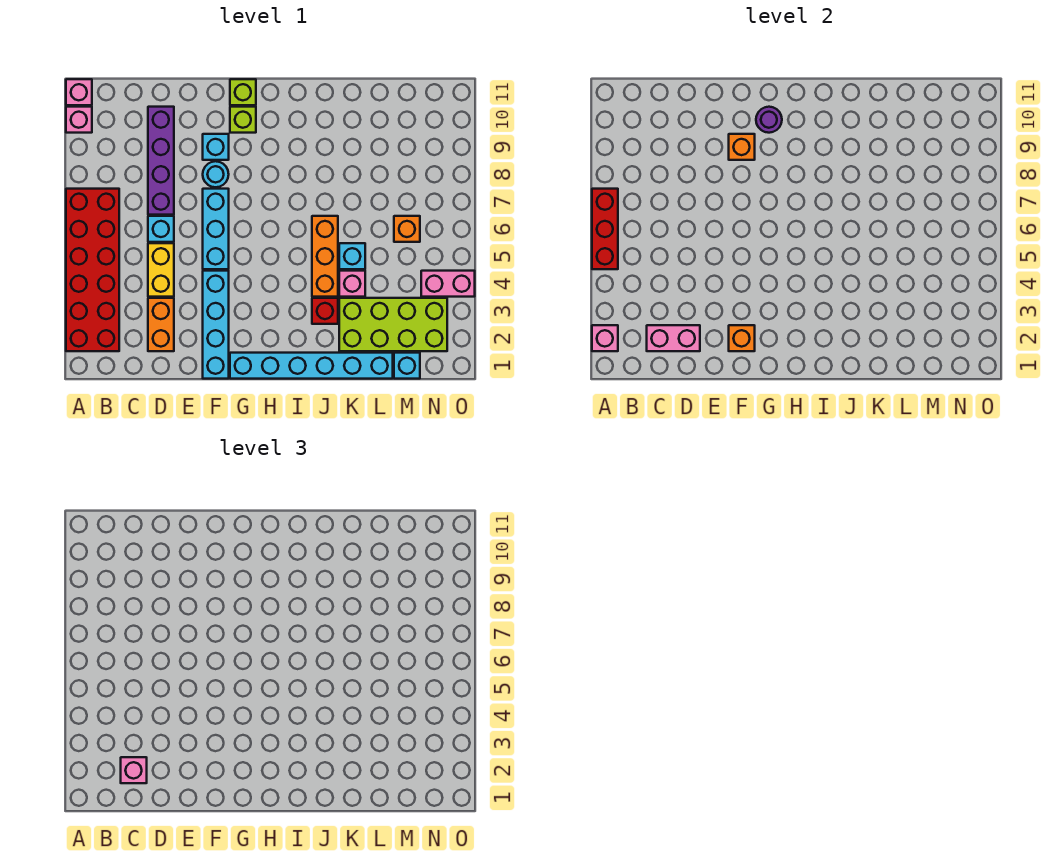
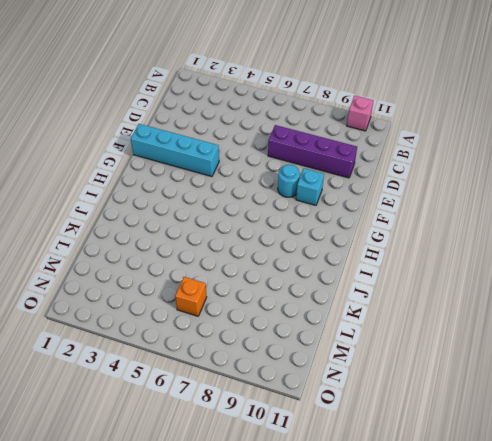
none -> red brick A2:B7 level 1
none -> pink brick A11 level 1
none -> orange brick D2:D3 level 1

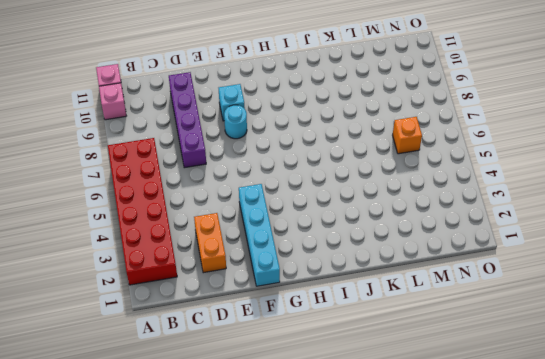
none -> yellow brick D4:D5 level 1
none -> cyan brick D6 level 1
none -> cyan brick F5:F7 level 1

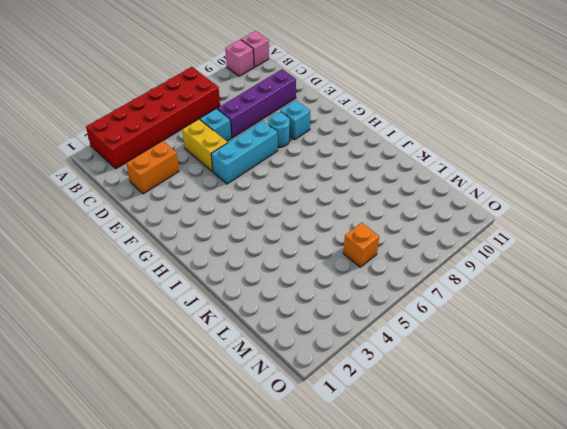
yellow brick D5:E5 level 1 -> yellow brick D4:D5 level 1
none -> cyan brick F1:F4 level 1
none -> cyan brick G1:L1 level 1
none -> lime brick G10 level 1

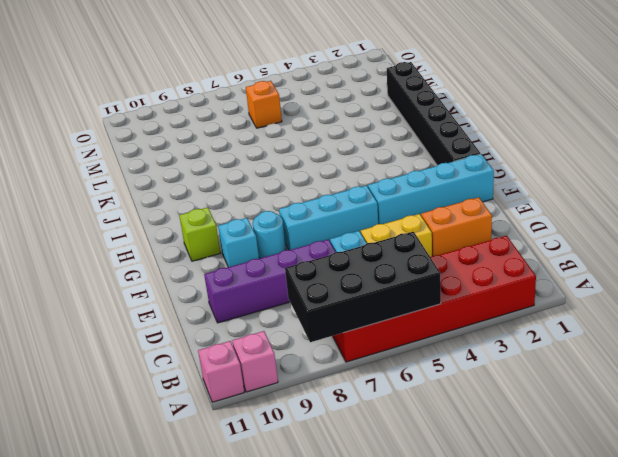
black brick A5:B8 level 2 -> red brick A5:A7 level 2
black brick G1:L1 level 1 -> cyan brick G1:L1 level 1
none -> lime brick G11 level 1
none -> red brick J3 level 1
none -> orange brick J4:J6 level 1

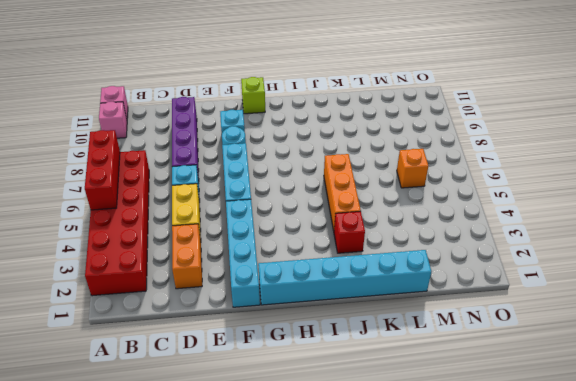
none -> lime brick G10 level 1
none -> lime brick K2:N3 level 1
none -> pink brick K4 level 1

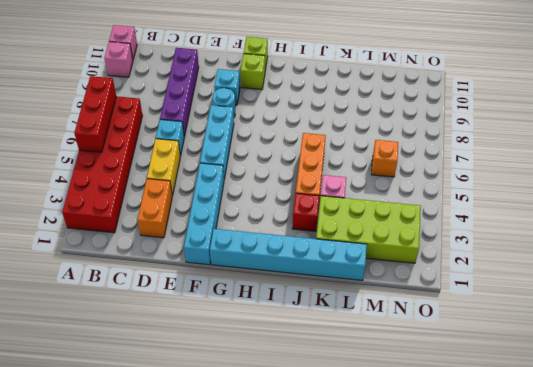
none -> cyan brick K5 level 1
none -> cyan brick M1 level 1
none -> pink brick N4:O4 level 1

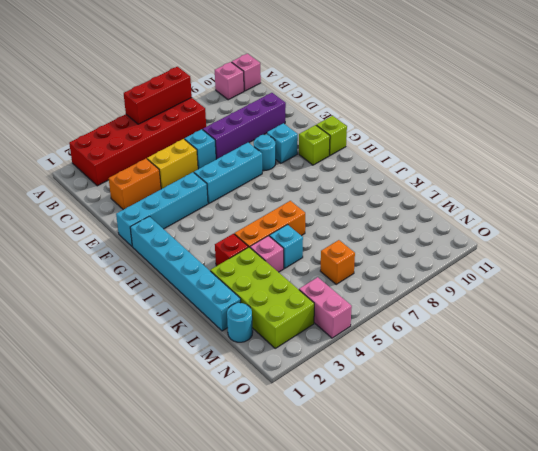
cyan round brick M1 level 1 -> cyan brick M1 level 1
none -> pink brick A2 level 2
none -> pink brick C2:D2 level 2
none -> orange brick F2 level 2

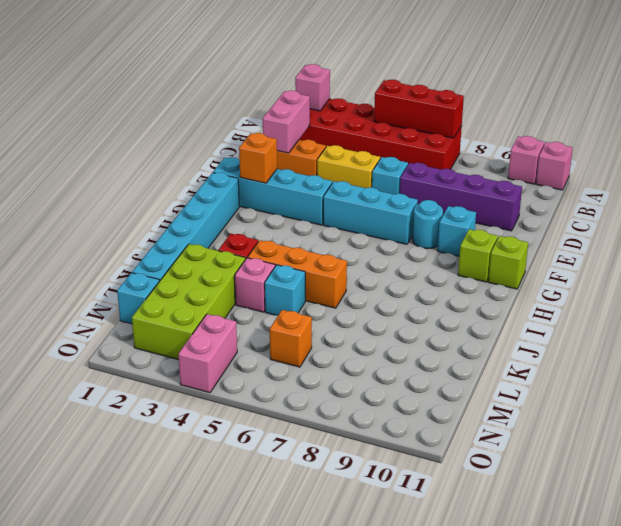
none -> orange brick F9 level 2
none -> purple round brick G10 level 2
none -> pink brick C2 level 3

